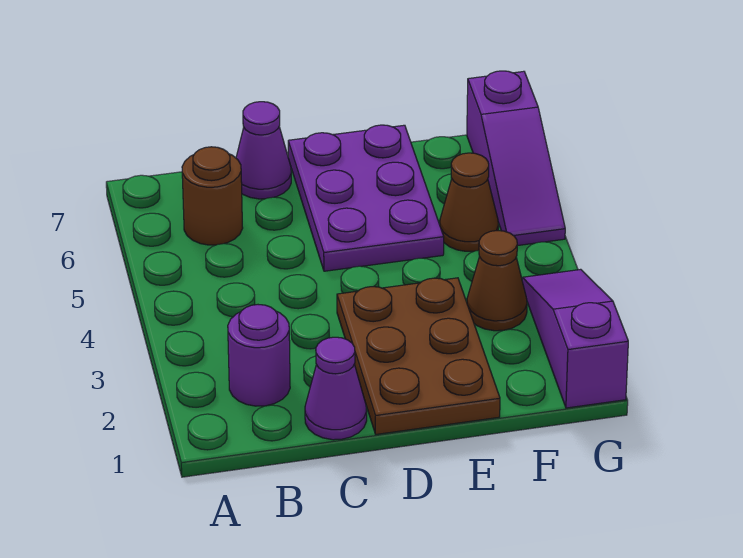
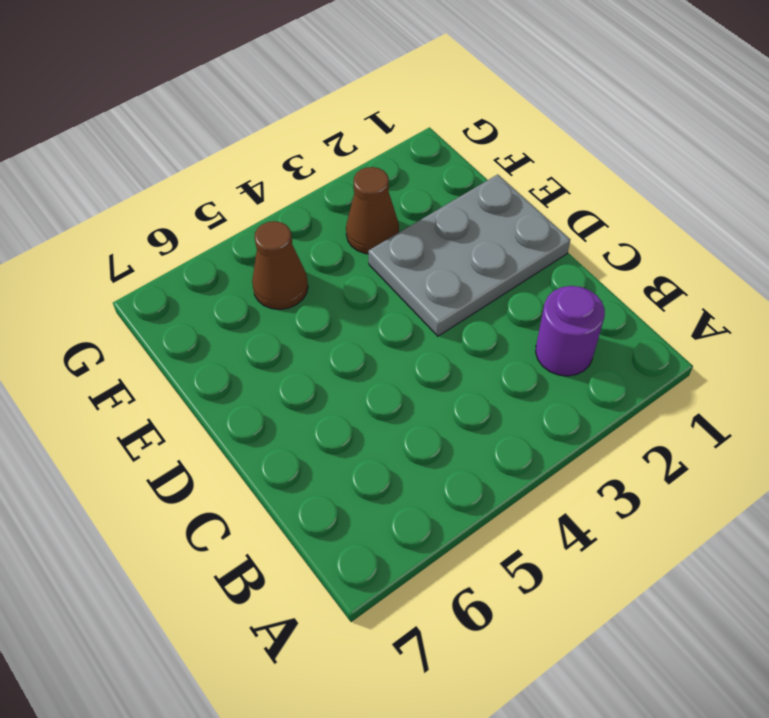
grey plate D1:E3 level 1 -> brown plate D1:E3 level 1
none -> brown round brick B6 level 1
none -> purple cone C1 level 1

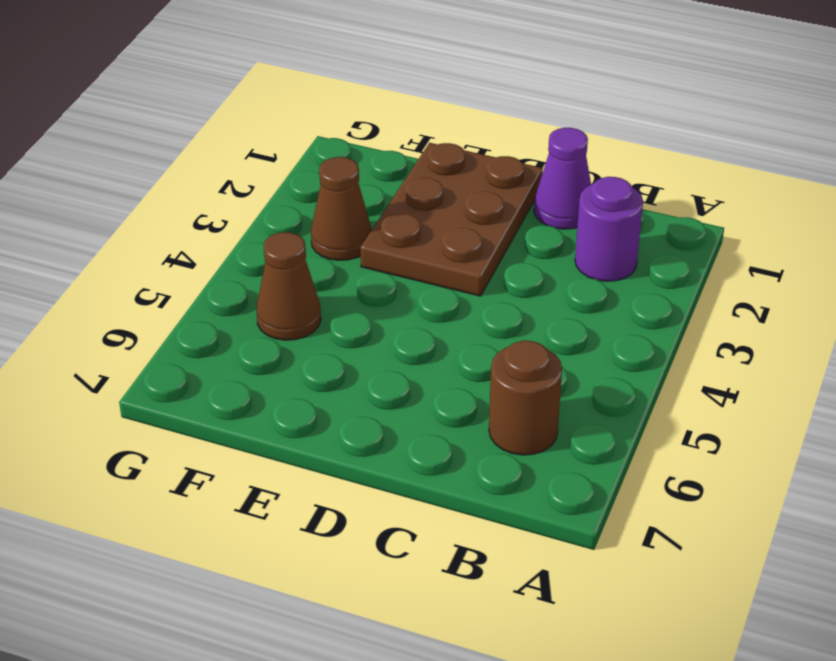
none -> purple cone C7 level 1
none -> purple plate D5:E7 level 1

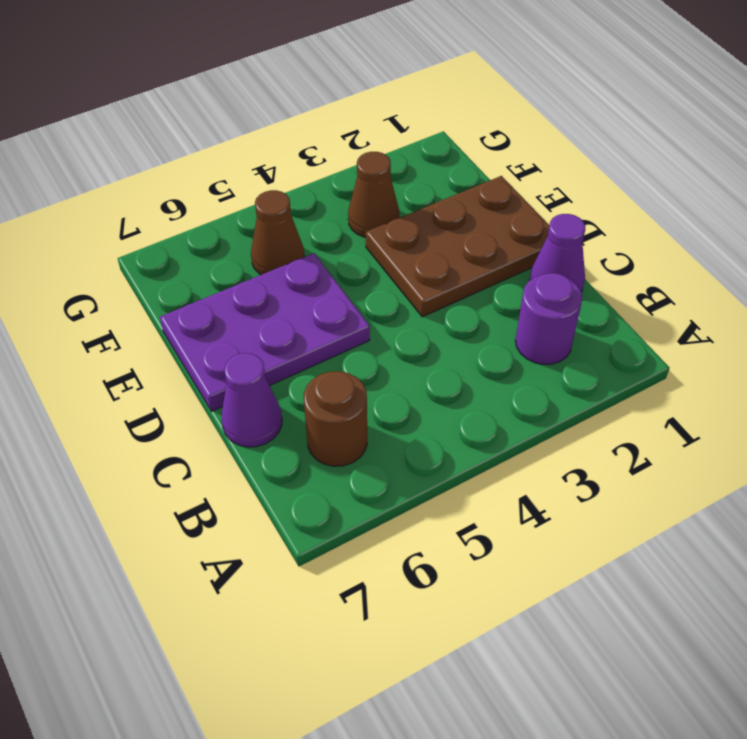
none -> purple slope G1:G3 level 1 top 1
none -> purple slope G5:G7 level 1 top 7

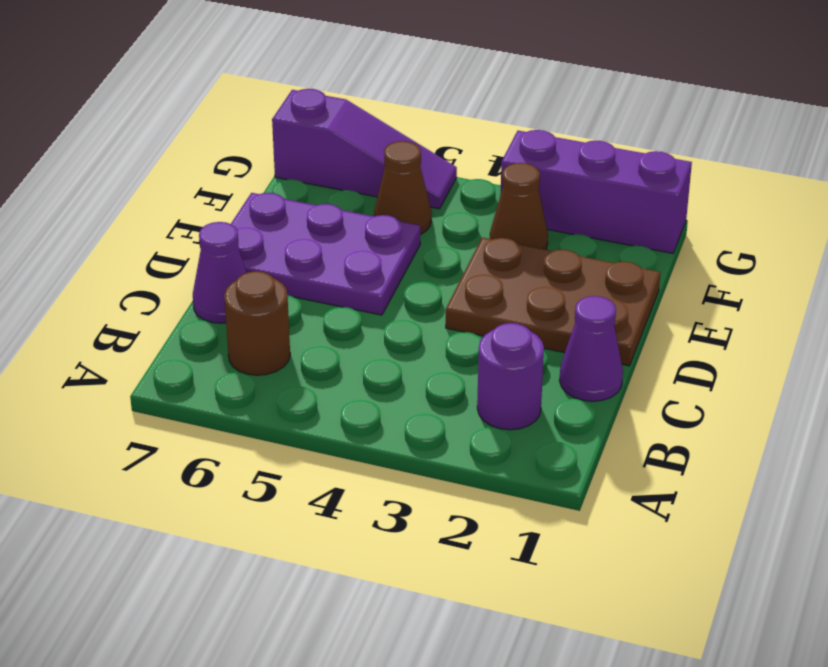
purple brick G1:G3 level 1 -> purple slope G1:G3 level 1 top 1

